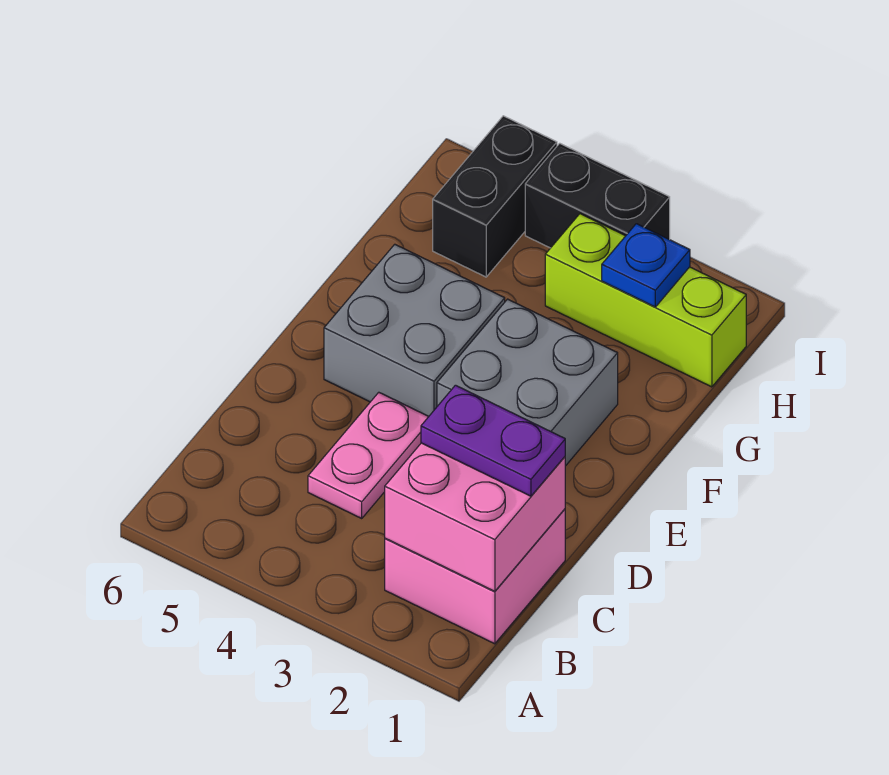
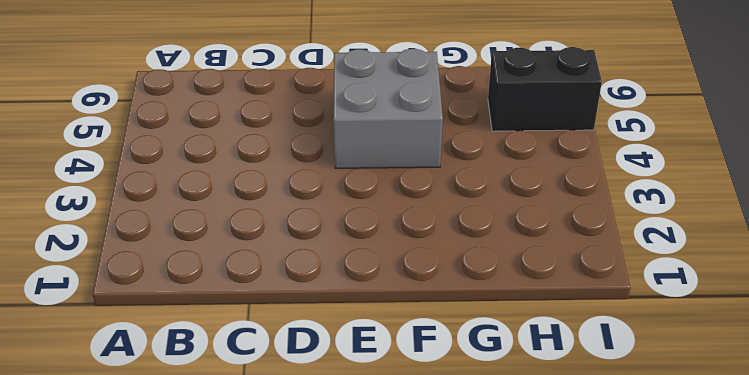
none -> pink brick B1:C2 level 1
none -> pink plate C4:D4 level 1

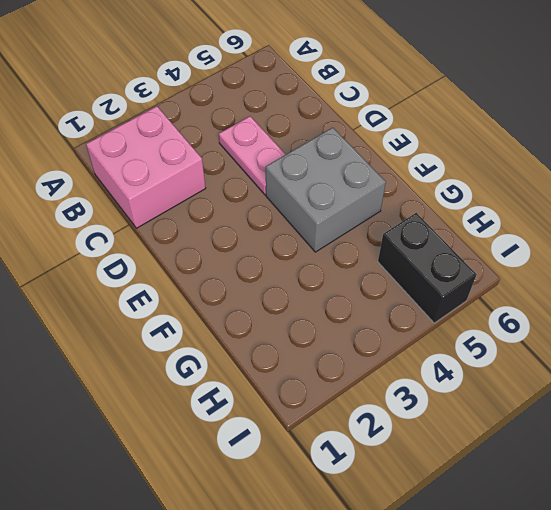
none -> grey brick E2:F3 level 1
none -> lime brick H1:H3 level 1

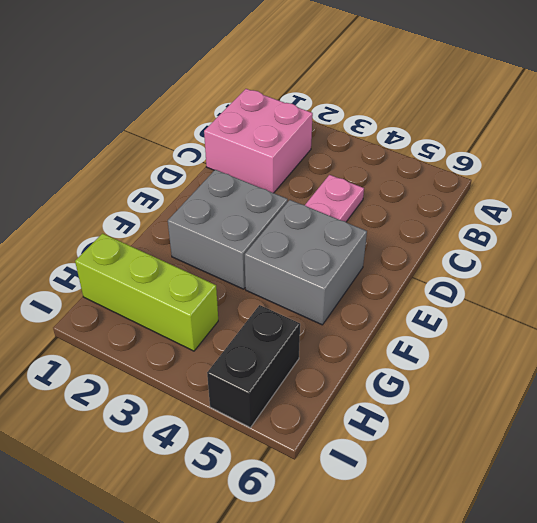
none -> black brick I3:I4 level 1
none -> pink brick B1:C2 level 2

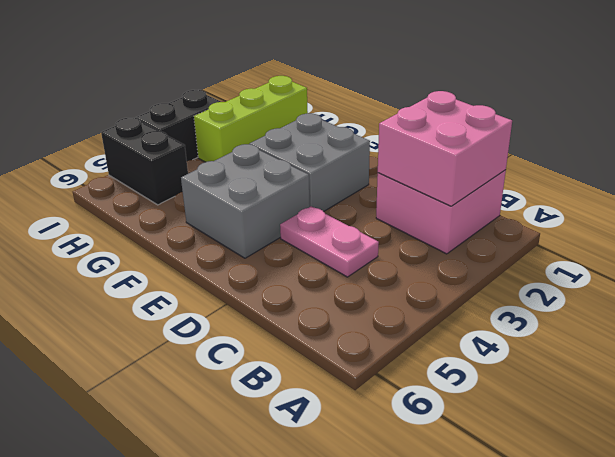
none -> blue plate H2 level 2
none -> purple plate C1:C2 level 3

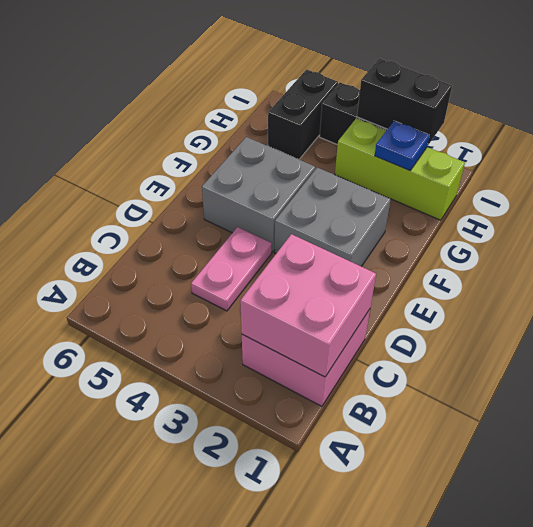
black brick I2:I3 level 2 -> none
none -> purple plate C1:C2 level 3

